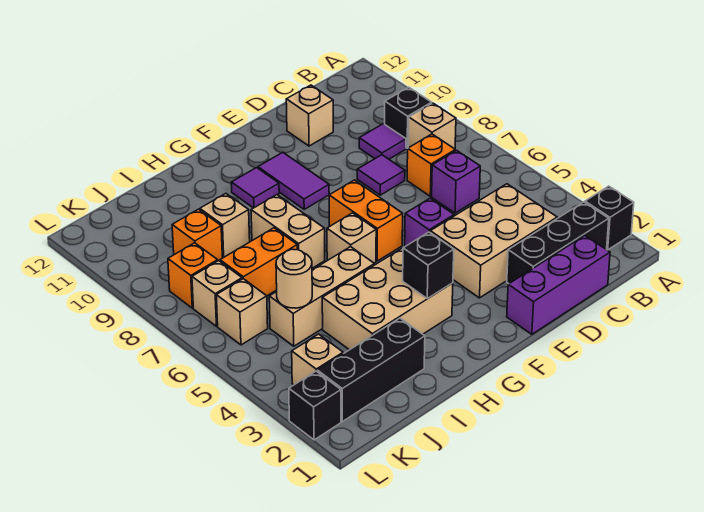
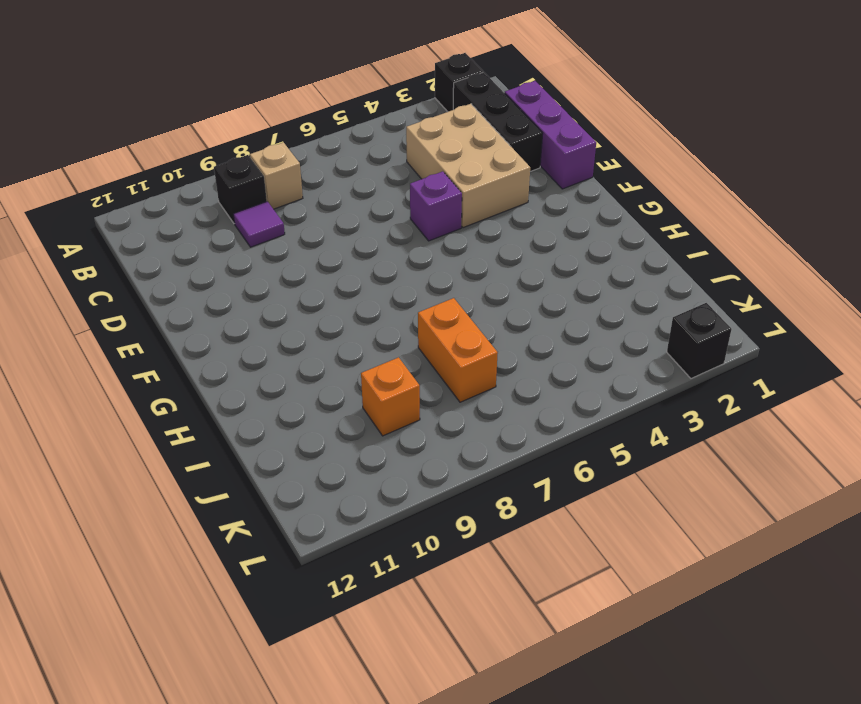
none -> purple brick C6 level 1
none -> orange brick C7 level 1
none -> purple tile D8 level 1
none -> tan brick D11 level 1

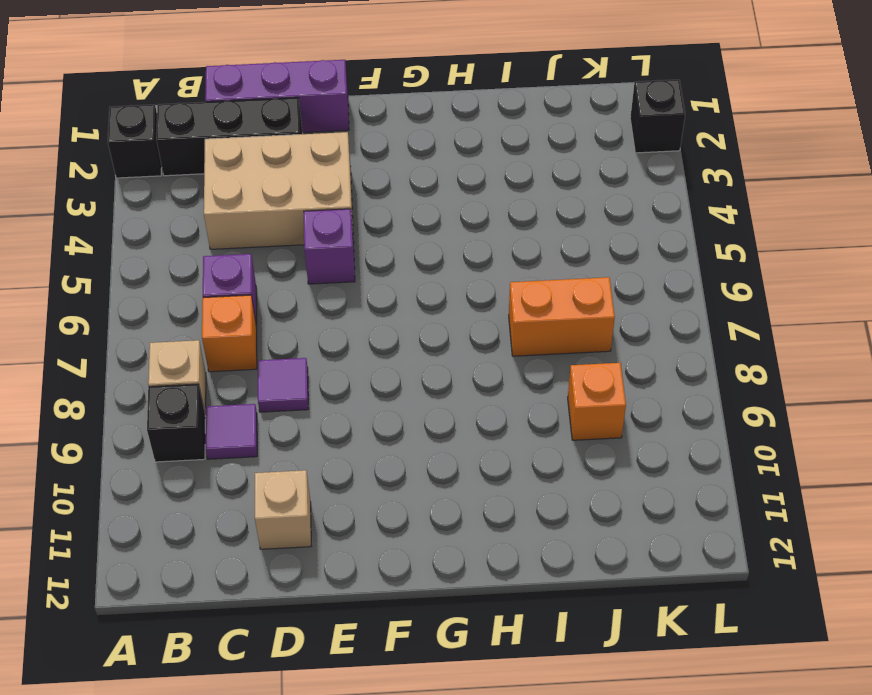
none -> orange brick F6:F7 level 1
none -> purple tile F9:F10 level 1
none -> tan brick G3:I4 level 1
none -> tan brick G6 level 1

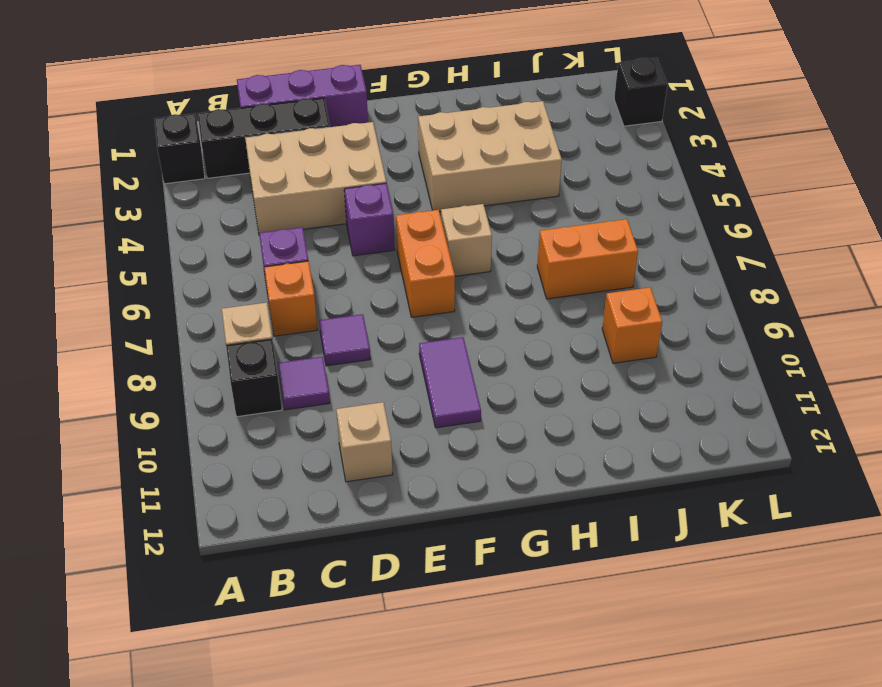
none -> purple tile G10 level 1
none -> tan brick H5:J5 level 1
none -> tan brick H7:H8 level 1
none -> black brick I2:K2 level 1

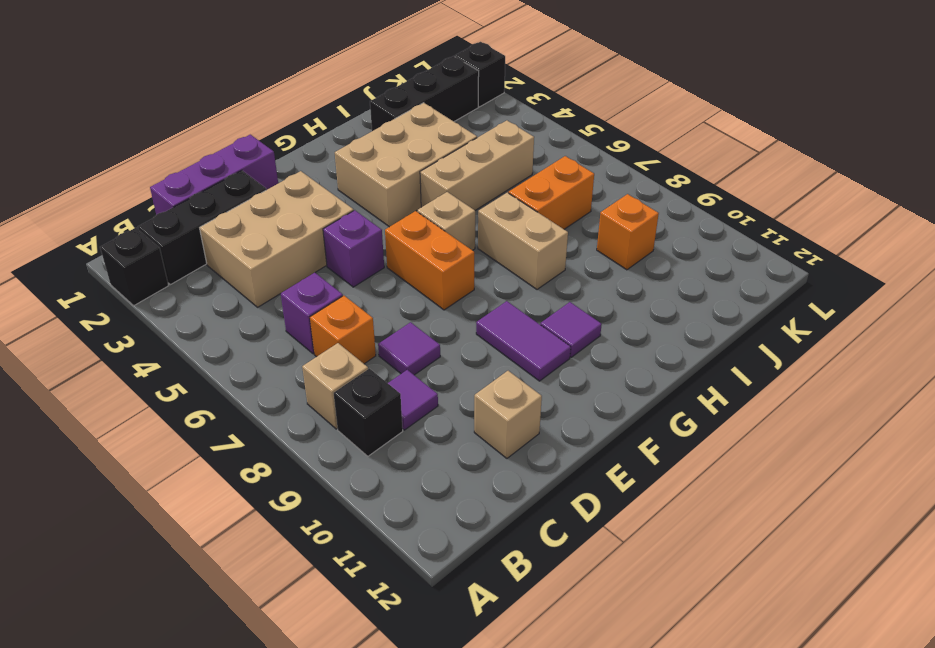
none -> tan brick I9 level 1
none -> tan brick K3 level 1
none -> tan brick K6 level 1
none -> tan brick K7 level 1

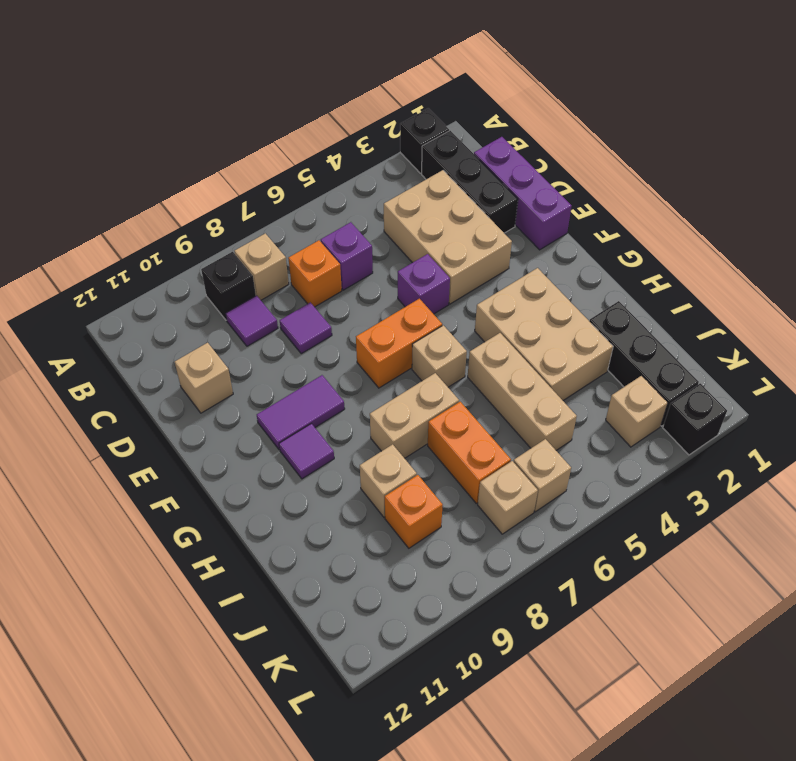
none -> orange brick K8 level 1
none -> black brick G3 level 2
none -> tan round brick J5 level 2

